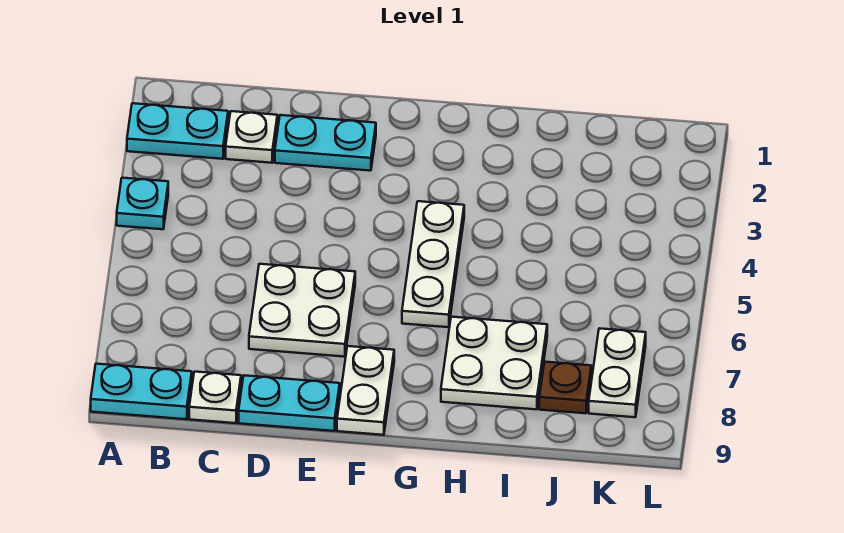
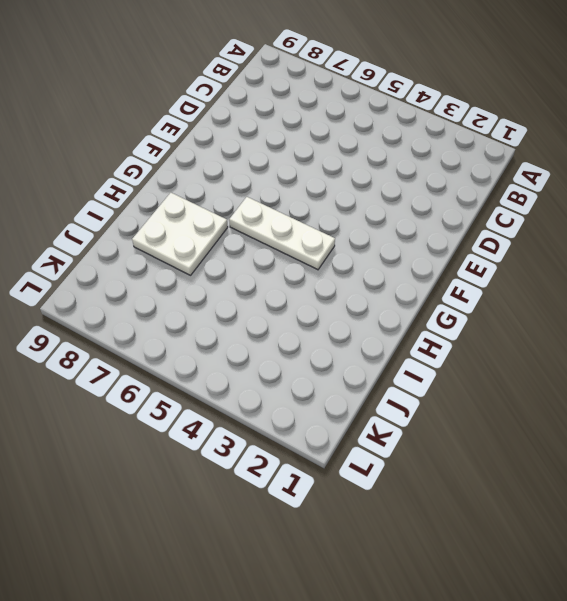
none -> cyan plate A2:B2 level 1
none -> cyan plate A4 level 1
none -> cyan plate A9:B9 level 1

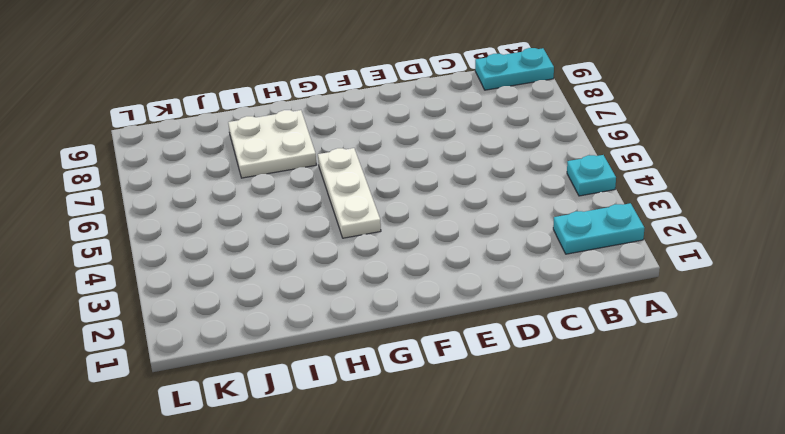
none -> white plate C2 level 1
none -> white plate C9 level 1
none -> cyan plate D2:E2 level 1

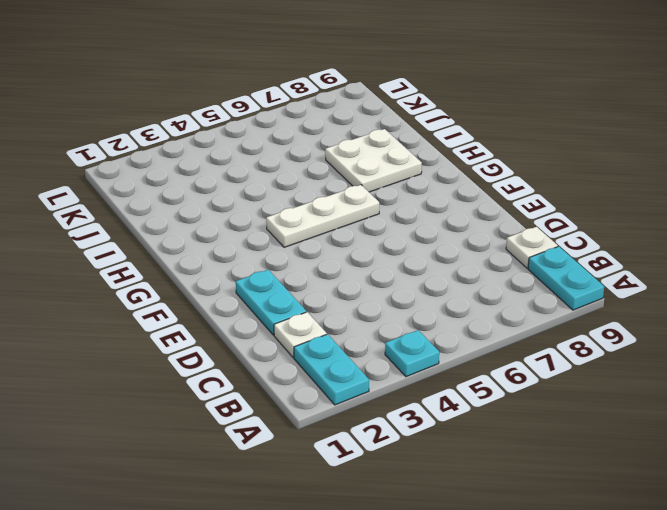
none -> white plate D6:E7 level 1
none -> cyan plate D9:E9 level 1
none -> white plate F8:F9 level 1

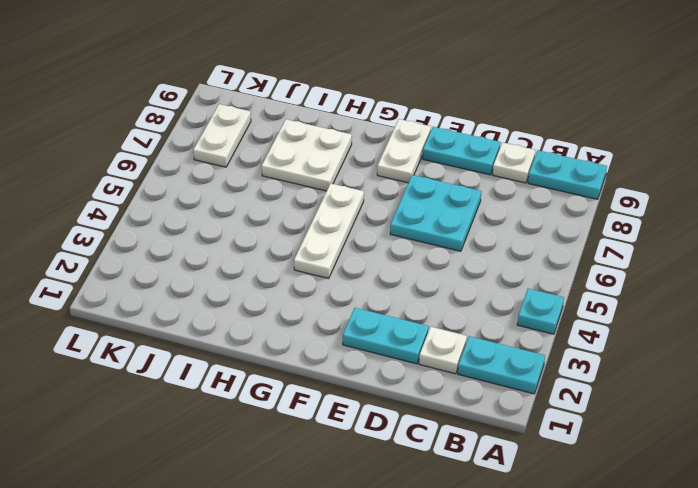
cyan plate D6:E7 level 1 -> white plate D6:E7 level 1
none -> brown plate J8 level 1

